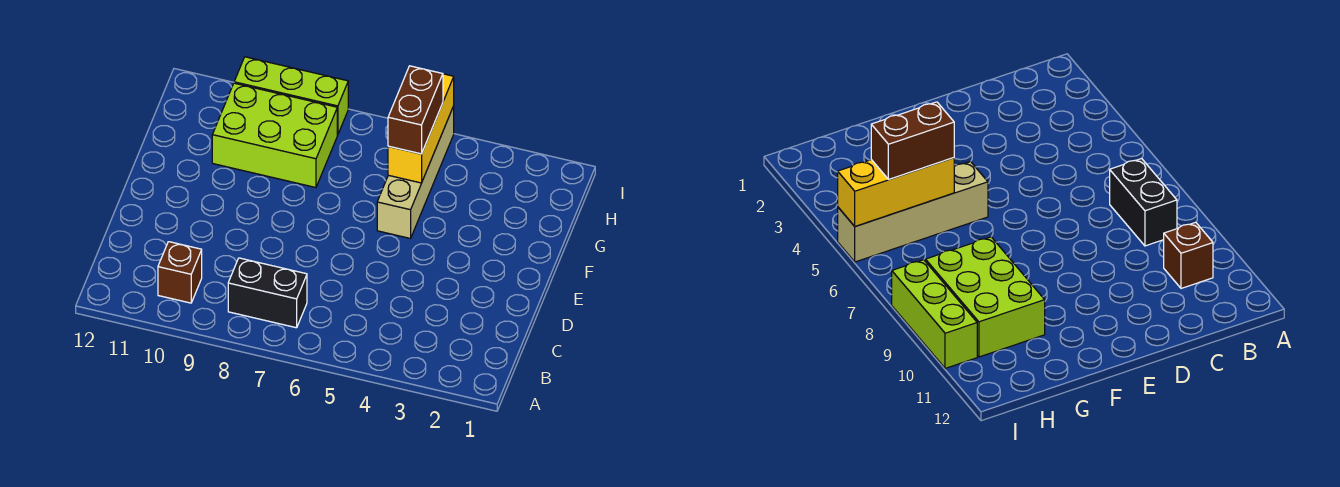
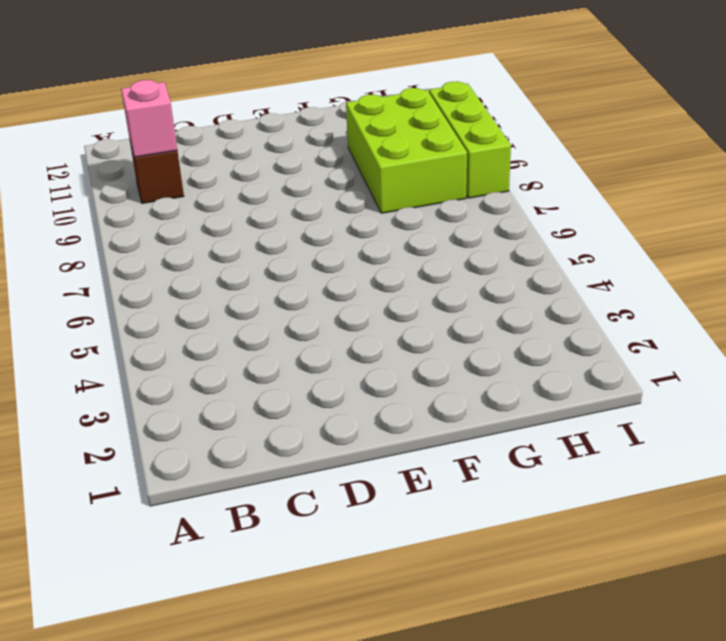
pink brick B10 level 2 -> none
none -> black brick B7:B8 level 1
none -> tan brick F5:I5 level 1

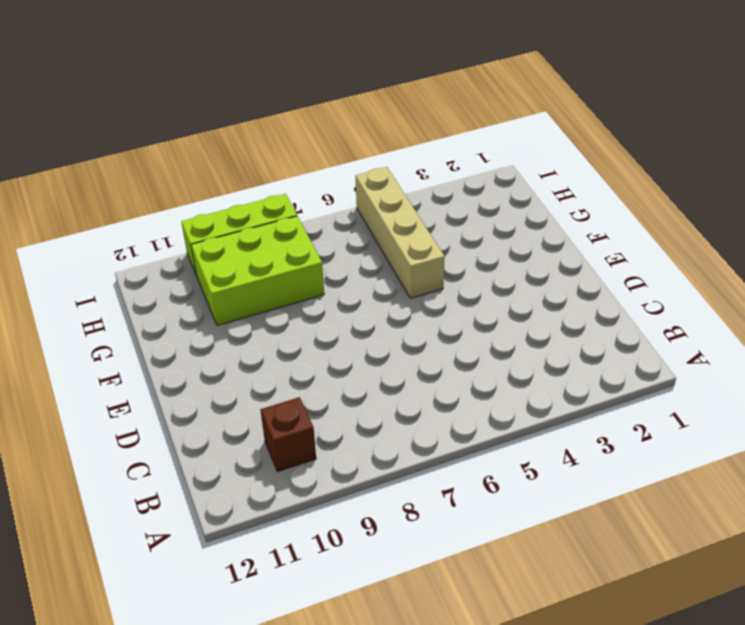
none -> black brick B7:B8 level 1
none -> yellow brick G5:I5 level 2

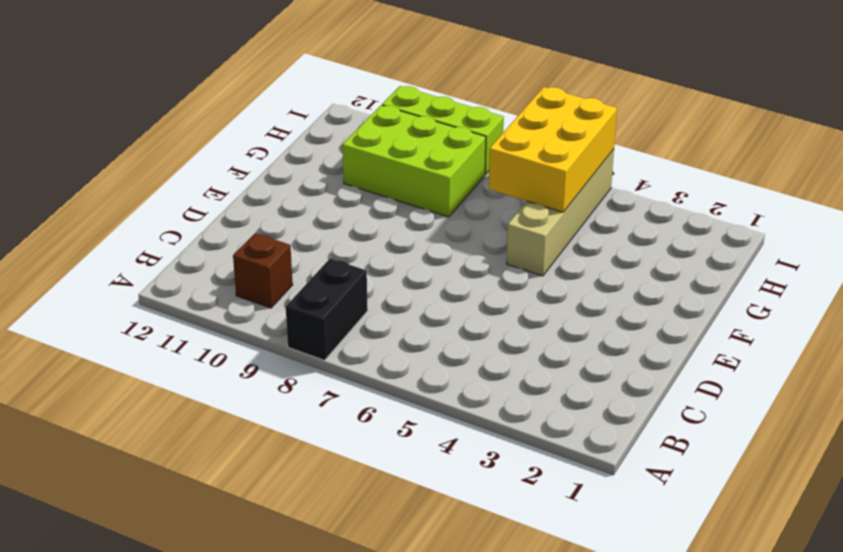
black brick A8:B8 level 1 -> black brick B7:B8 level 1
yellow brick G5:I6 level 2 -> yellow brick G5:I5 level 2
none -> brown brick G5:H5 level 3

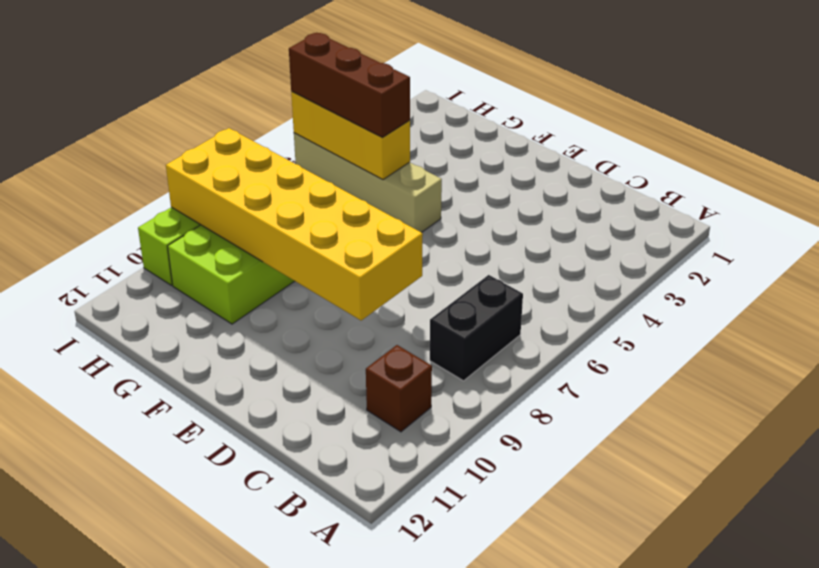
yellow brick D8:I9 level 2 -> none
brown brick G5:I5 level 3 -> brown brick G5:H5 level 3

